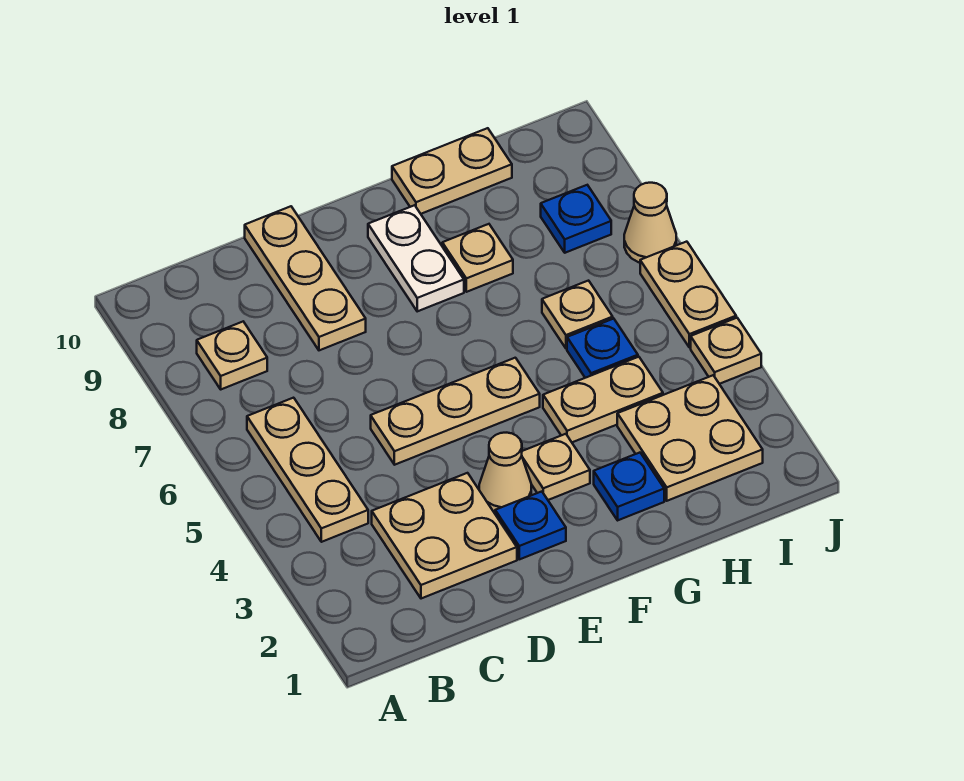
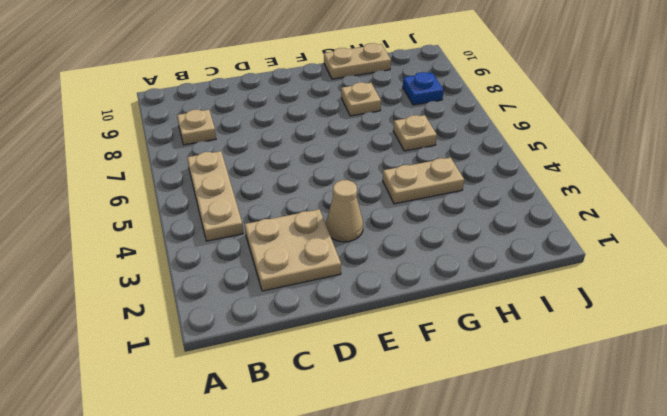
none -> tan plate D5:F5 level 1
none -> tan plate D8:D10 level 1
none -> blue plate E2 level 1

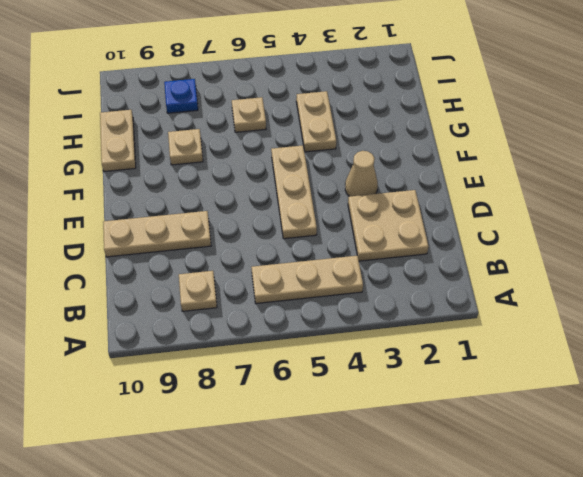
none -> blue plate E2 level 1
none -> tan plate F3 level 1
none -> white plate F8:F9 level 1

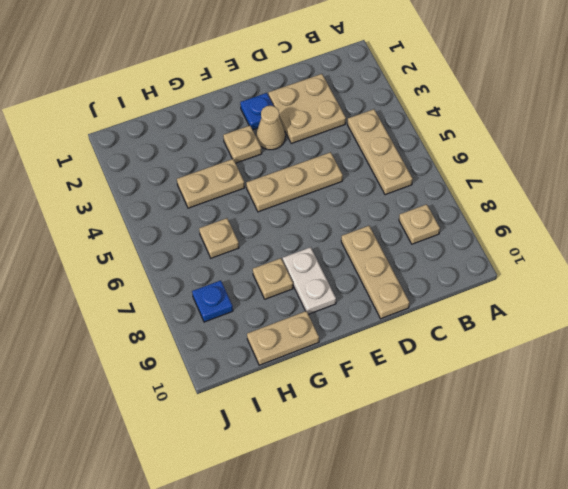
none -> blue plate G2 level 1
none -> tan plate H2:I3 level 1
none -> blue plate H5 level 1

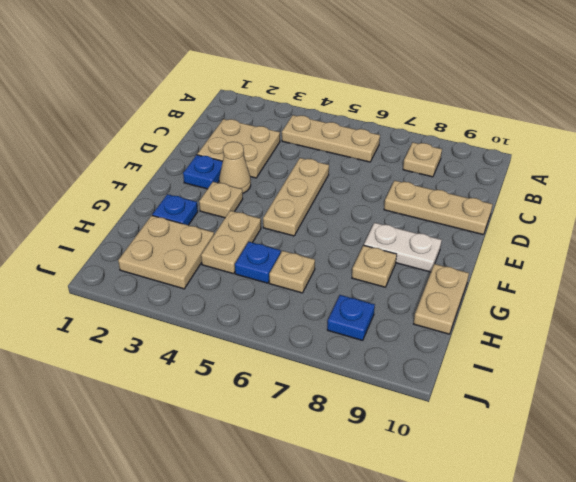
none -> tan plate J4 level 1
none -> tan plate J5:J6 level 1
none -> tan cone J7 level 1

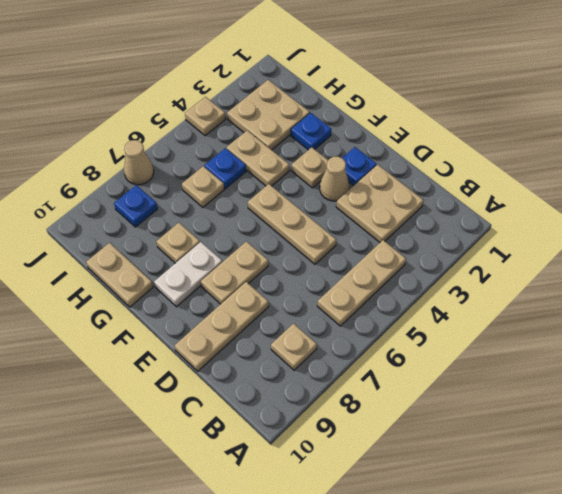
tan plate E7:E8 level 1 -> tan plate J5:J6 level 1

